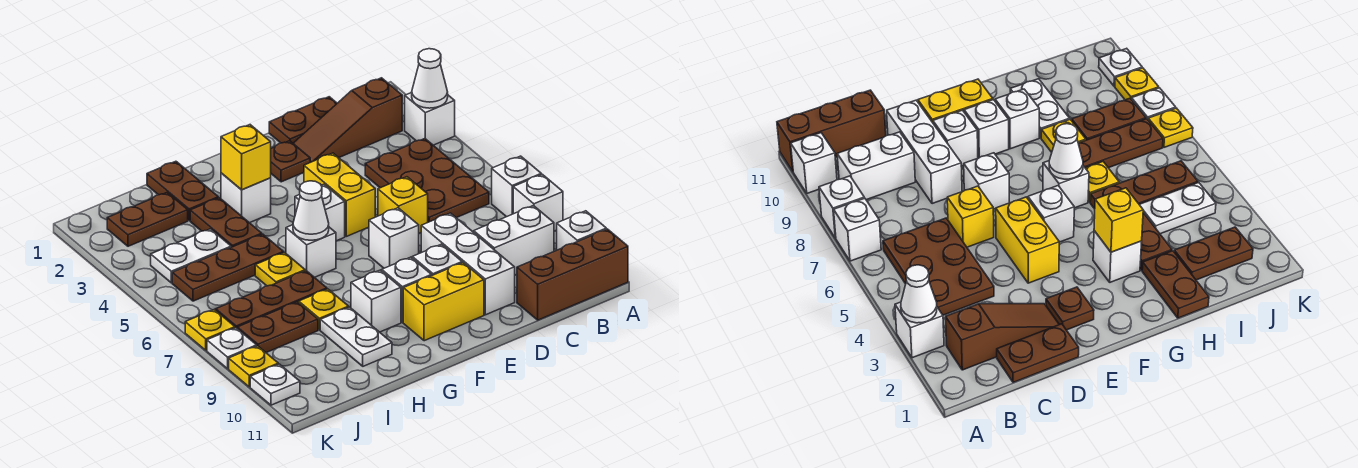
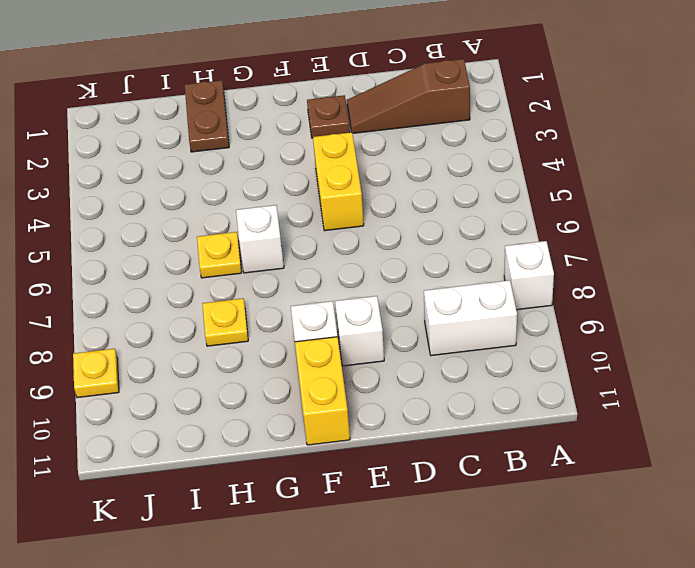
yellow brick F10:F11 level 1 -> yellow brick E10:F10 level 1
none -> white brick A3 level 1
none -> white brick A7 level 1
none -> white brick A10 level 1
none -> brown brick A11:C11 level 1

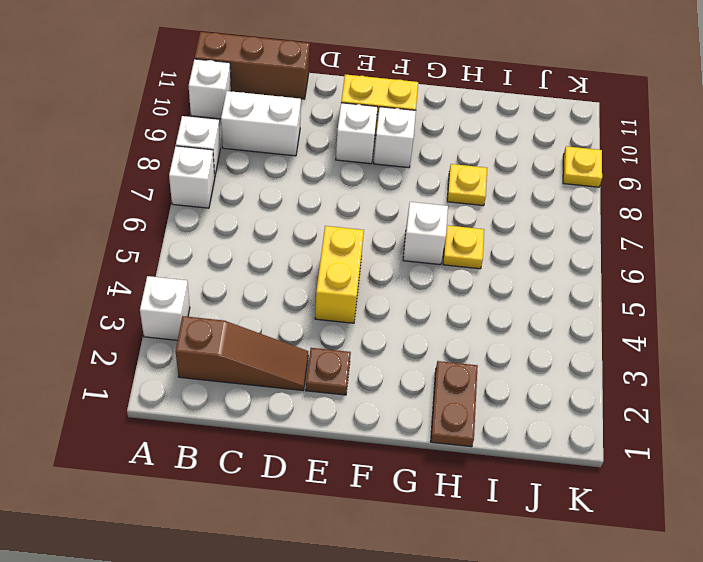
none -> brown plate B4:C6 level 1
none -> brown plate C1:D1 level 1
none -> yellow brick D6 level 1
none -> white brick D8:D10 level 1

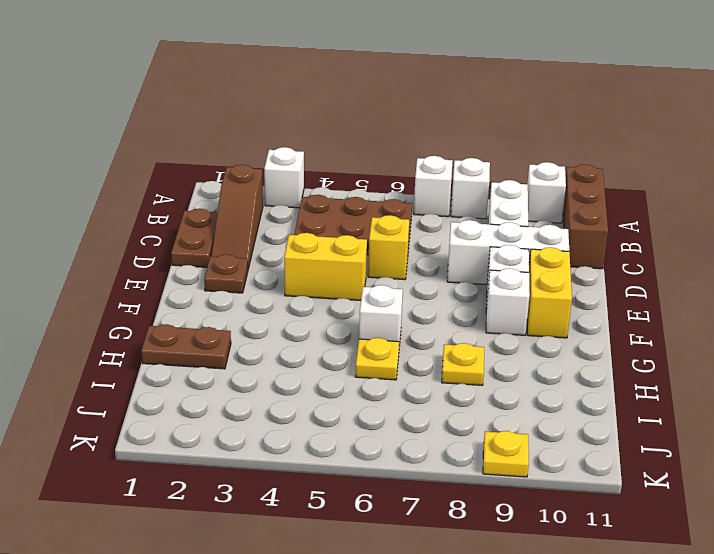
none -> white brick E7 level 1
none -> white brick F5 level 1
none -> white brick G3 level 1
none -> white brick G9 level 1

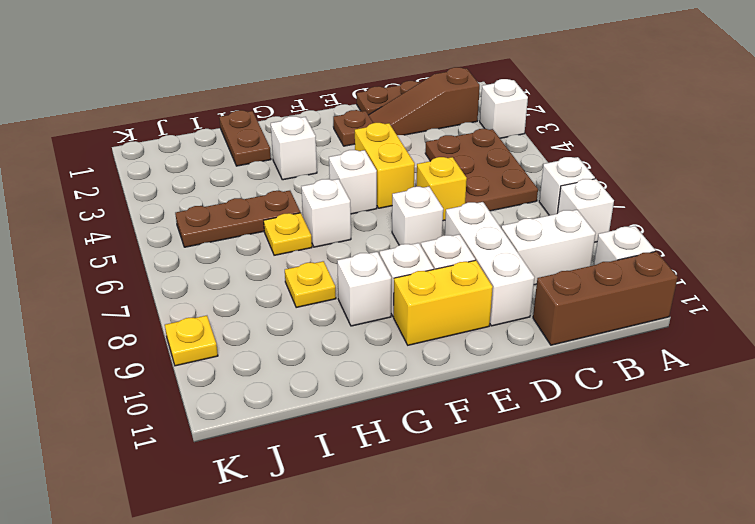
none -> brown plate H3:H4 level 1
none -> brown plate H7:J7 level 1
none -> white plate H9:H10 level 1
none -> brown plate I2:J2 level 1

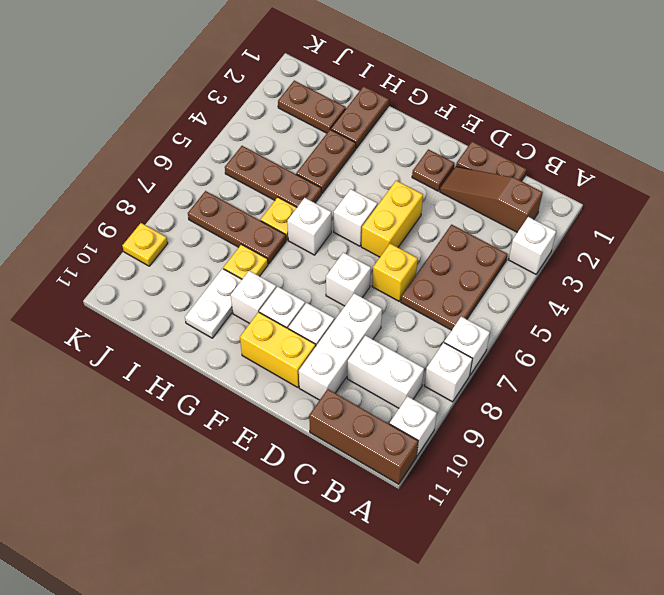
none -> white brick G3 level 1
none -> white plate I4:J4 level 1
none -> brown plate I8:J8 level 1
none -> yellow plate K7 level 1

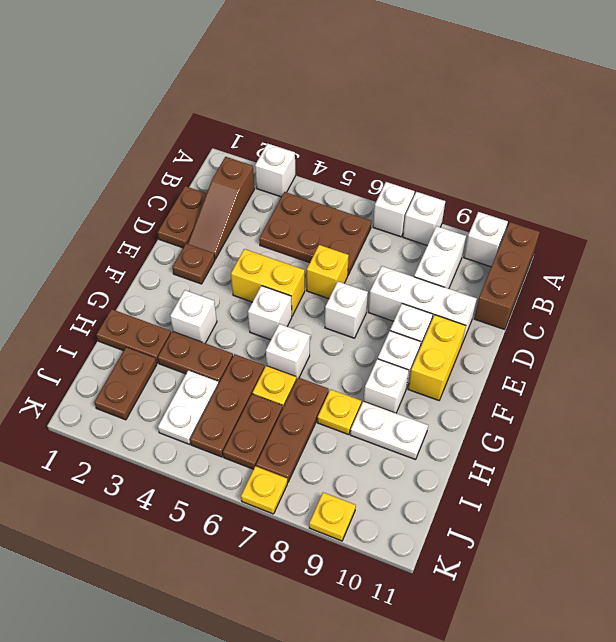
brown plate I6:J6 level 1 -> brown plate I8:J8 level 1
none -> white plate K8 level 1
none -> white plate K10 level 1
none -> white cone A3 level 2
none -> yellow brick G3 level 2

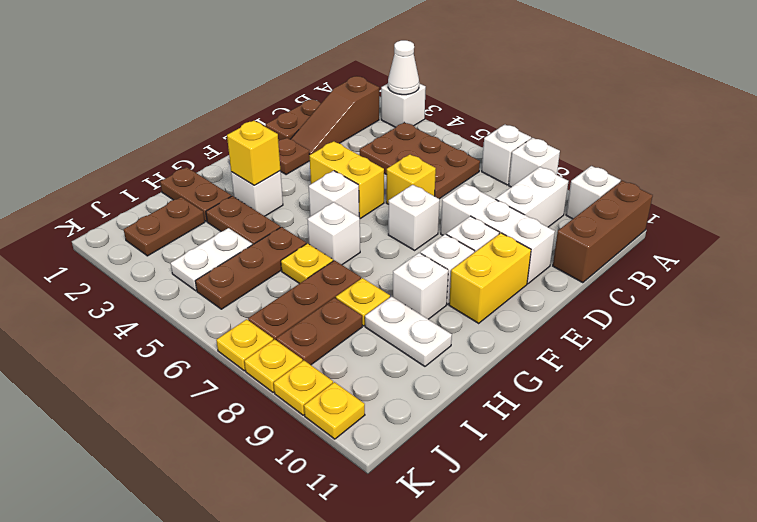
yellow plate K8 level 1 -> white plate K8 level 1
yellow plate K10 level 1 -> white plate K10 level 1
none -> white cone G6 level 2

